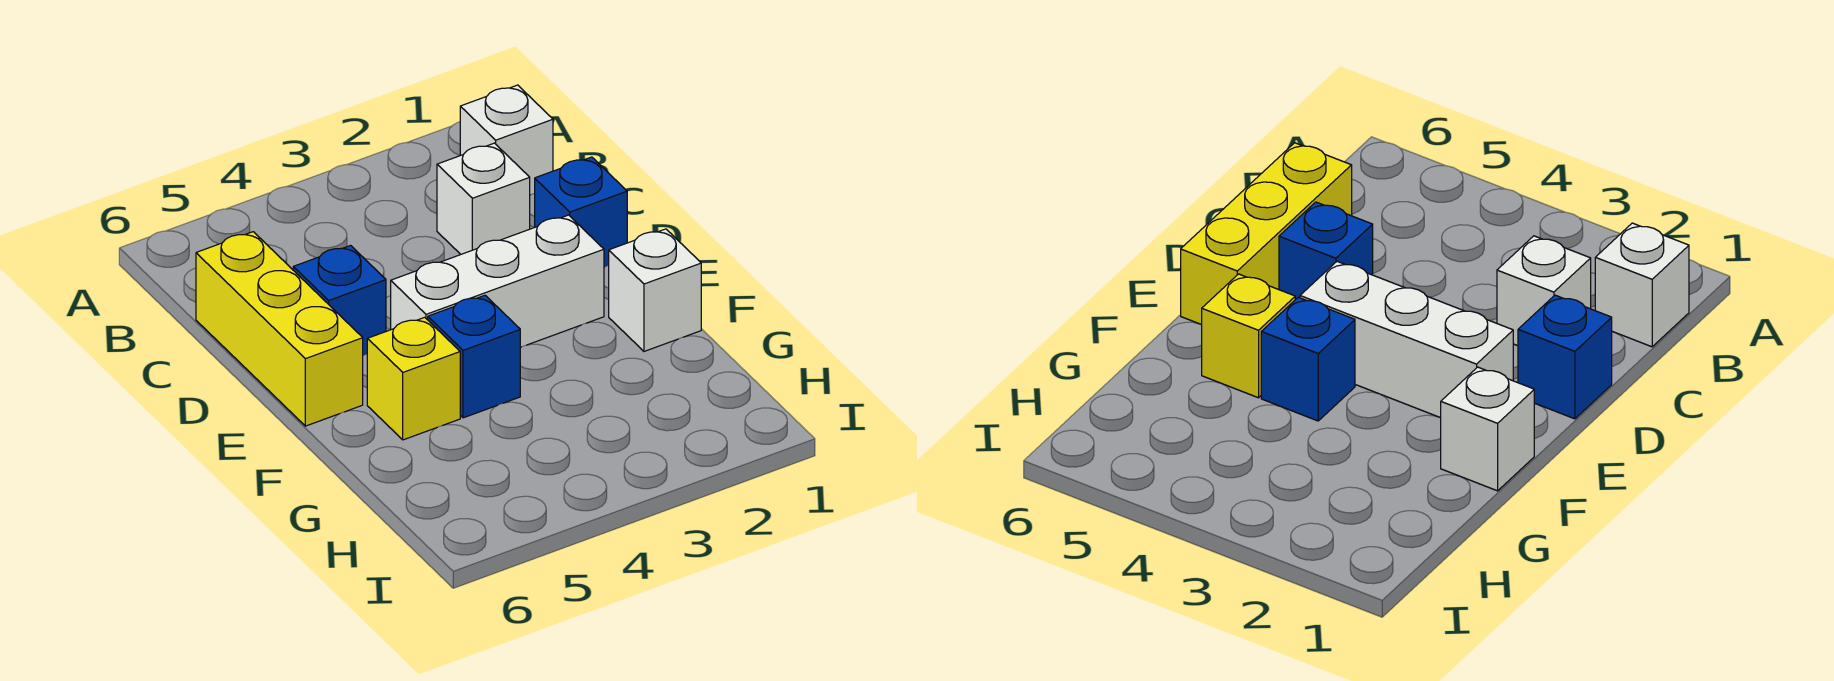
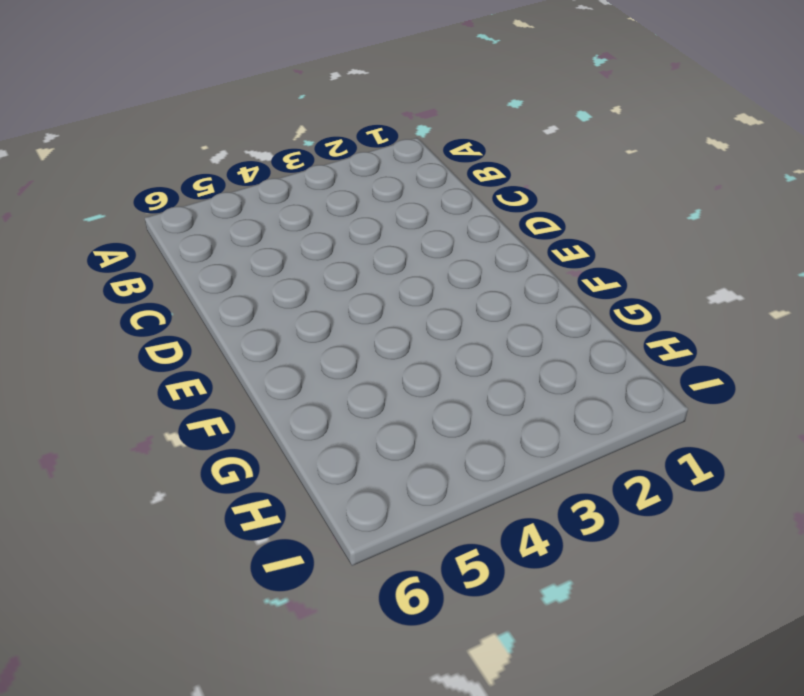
none -> white brick B1 level 1
none -> white brick C2 level 1

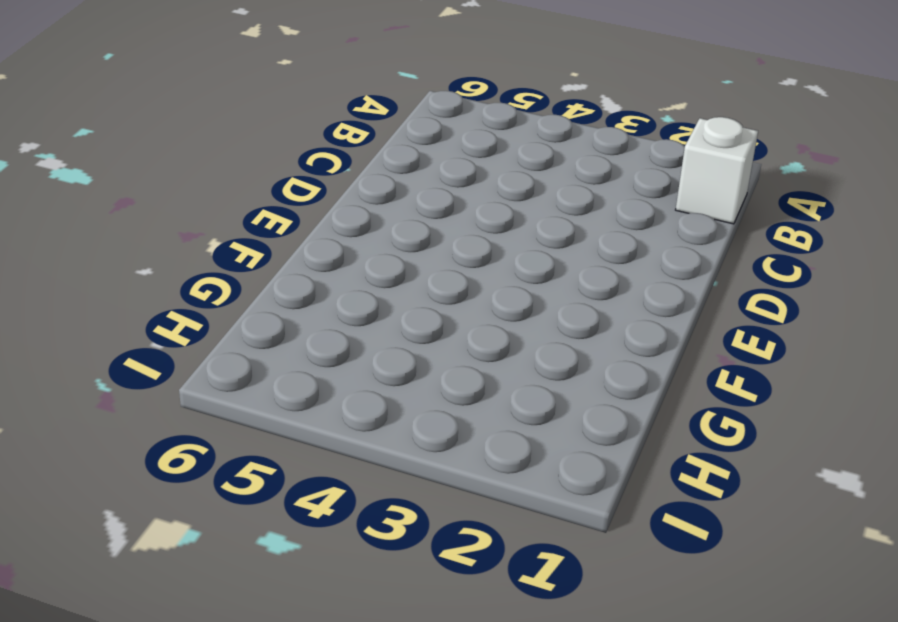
none -> white brick C2 level 1
none -> yellow brick C6:E6 level 1

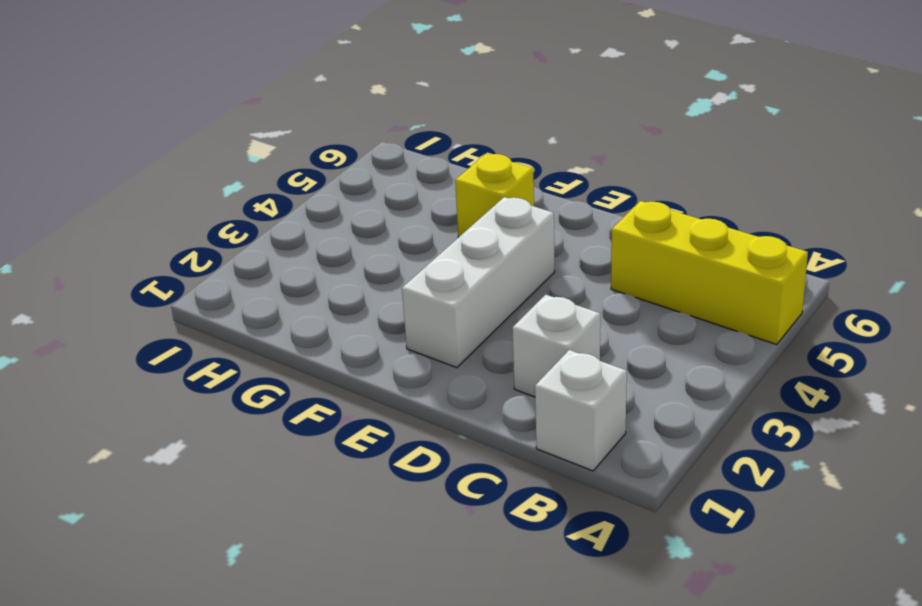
yellow brick A5:C5 level 1 -> yellow brick C6:E6 level 1
none -> blue brick D1 level 1
none -> blue brick D5 level 1

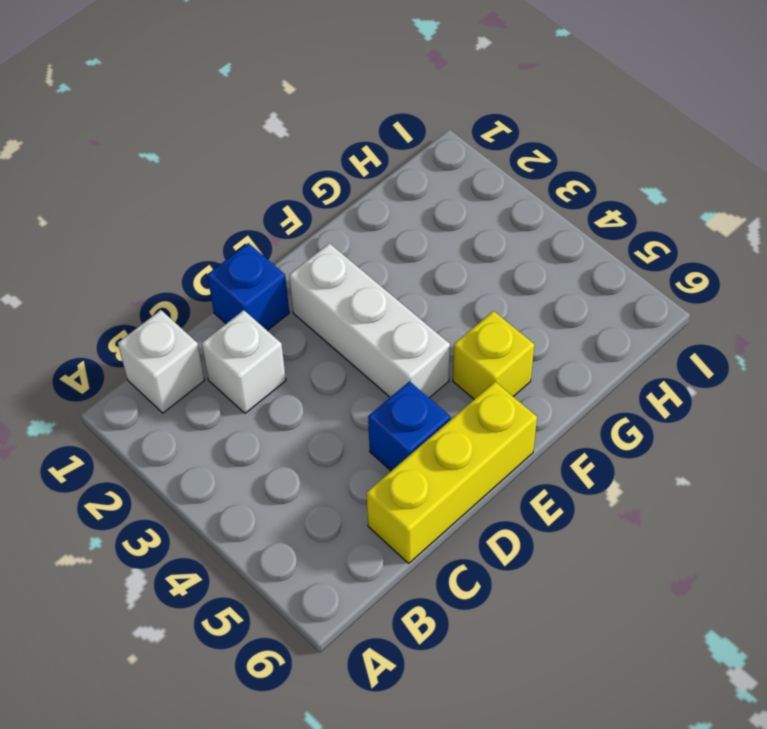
none -> white brick F1 level 1
none -> blue brick F4 level 1

